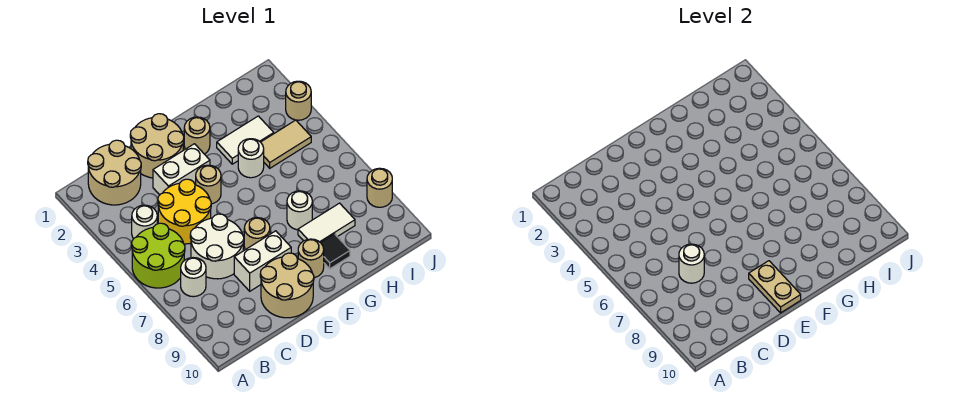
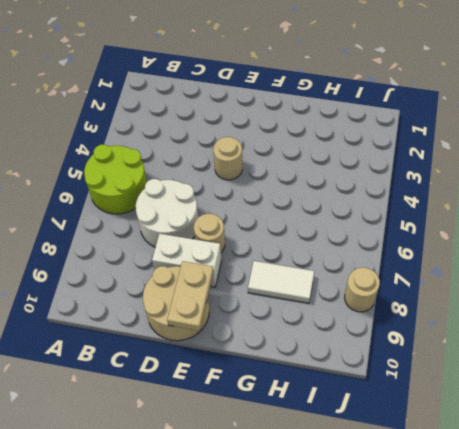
none -> tan round brick B1:C2 level 1
none -> white round brick B4 level 1
none -> white round brick B7 level 1

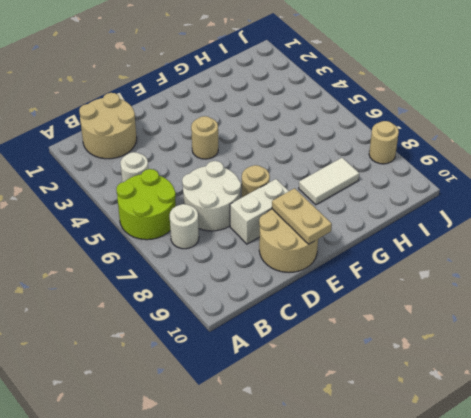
none -> yellow round brick C4:D5 level 1
none -> tan round brick D1:E2 level 1
none -> white brick D3:E3 level 1

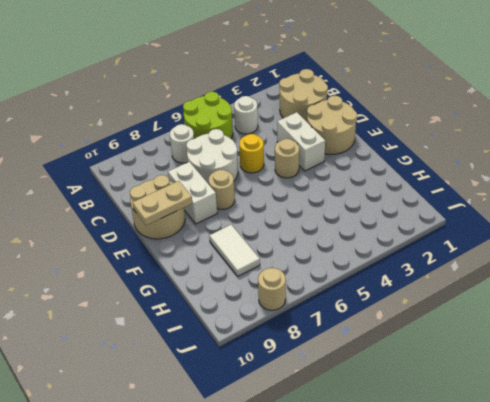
yellow round brick D5 level 1 -> yellow round brick C4:D5 level 1
none -> tan round brick F2 level 1
none -> tan round brick F9 level 1
none -> white tile G3:H3 level 1

